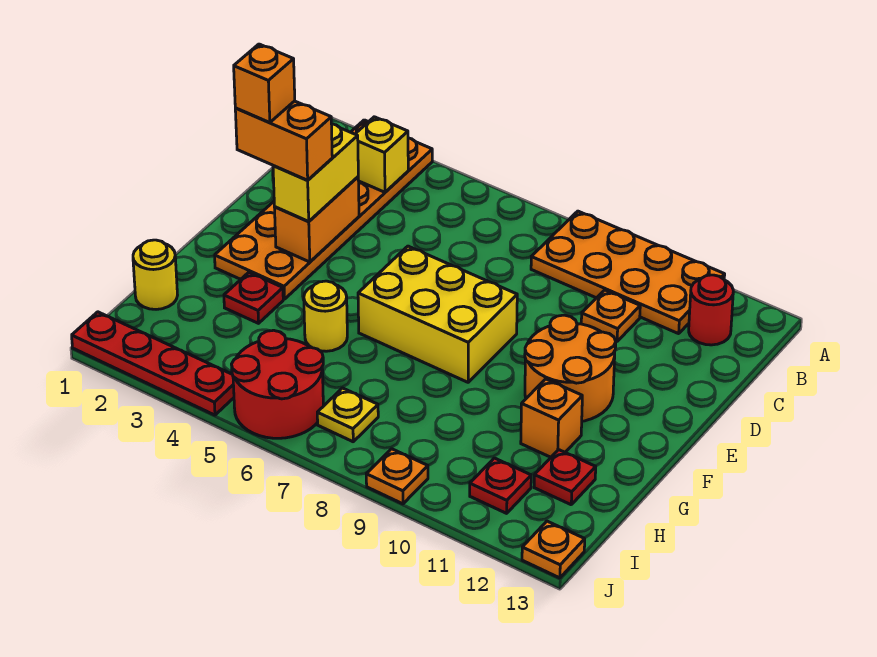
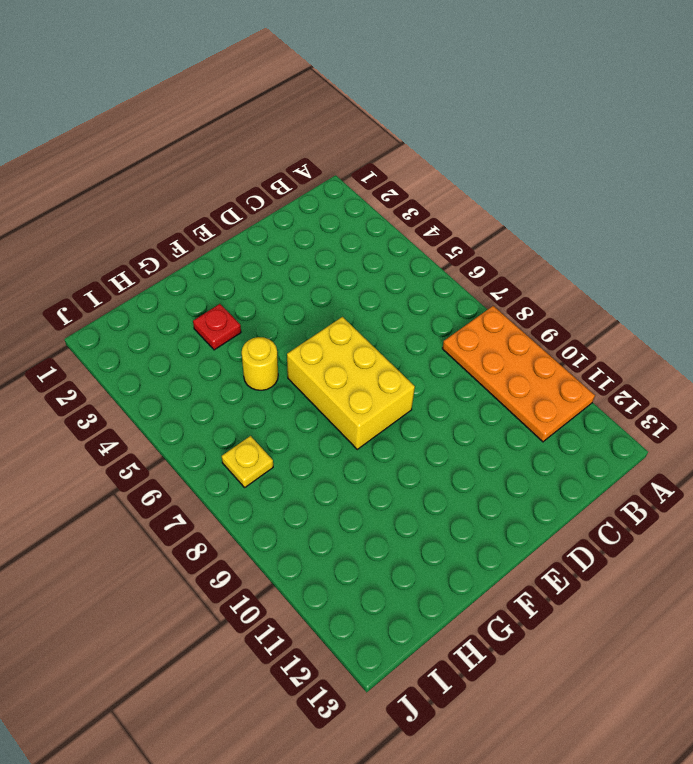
none -> orange plate A2:F3 level 1
none -> red round brick B12 level 1
none -> orange plate C10 level 1

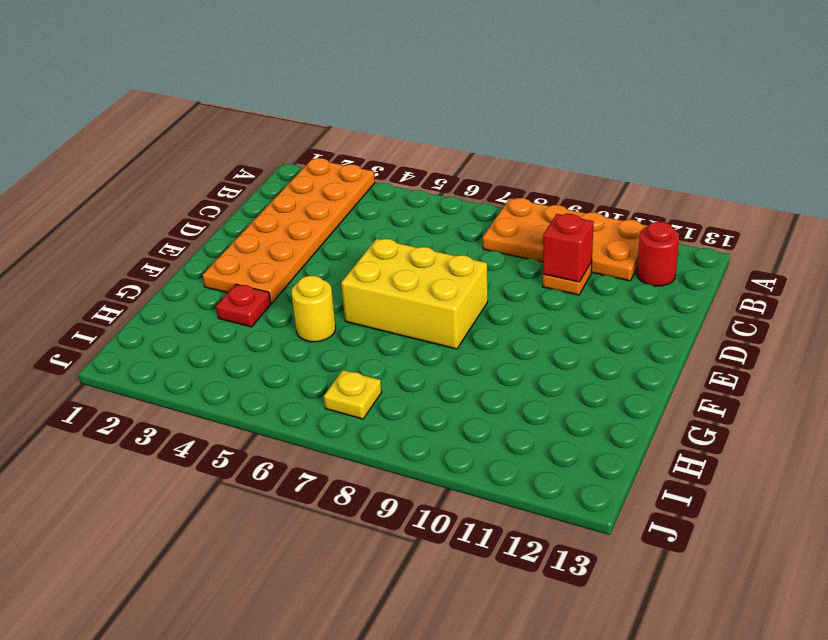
red brick C10 level 2 -> none
none -> orange round brick E10:F11 level 1
none -> orange brick G11 level 1
none -> yellow round brick H1 level 1

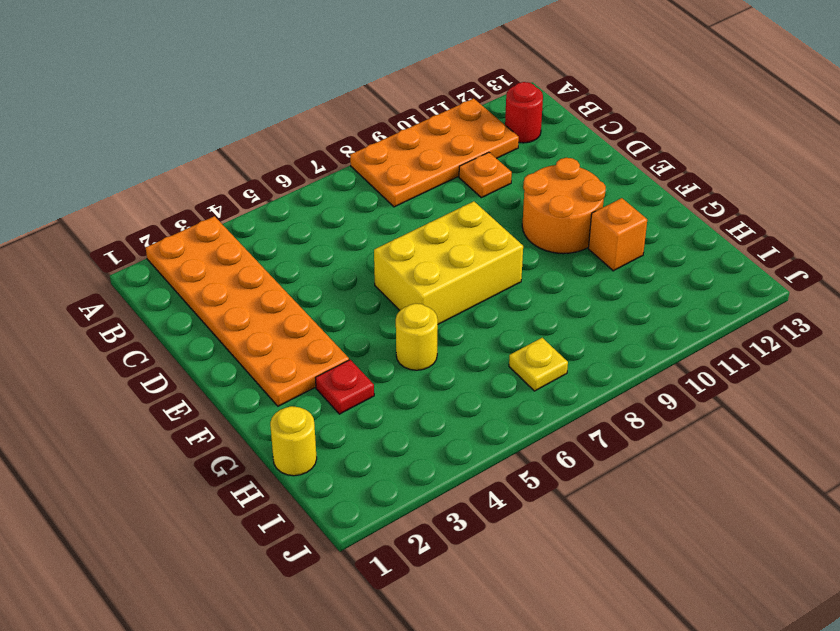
none -> red plate H12 level 1
none -> red round brick I5:J6 level 1
none -> red plate I11 level 1

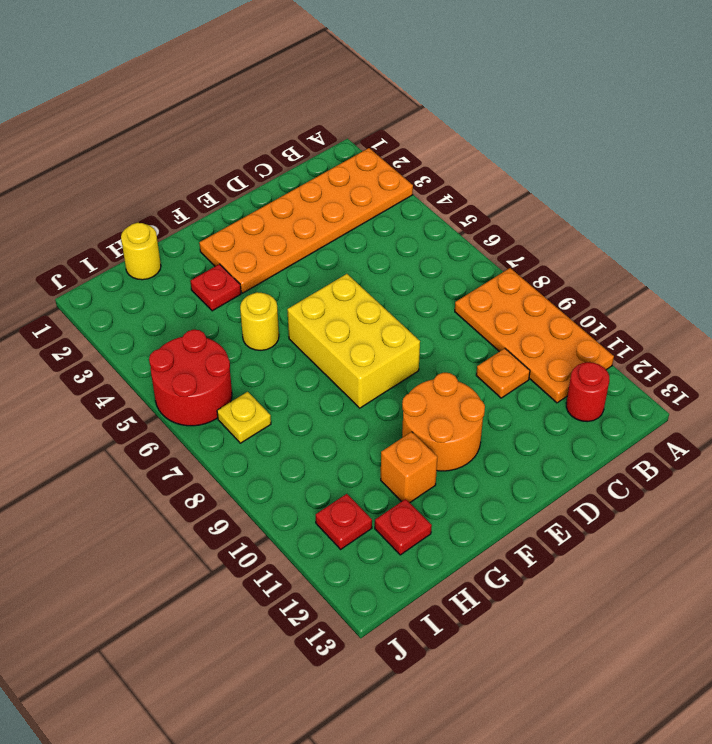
none -> red plate J1:J4 level 1
none -> orange plate J9 level 1
none -> orange plate J13 level 1

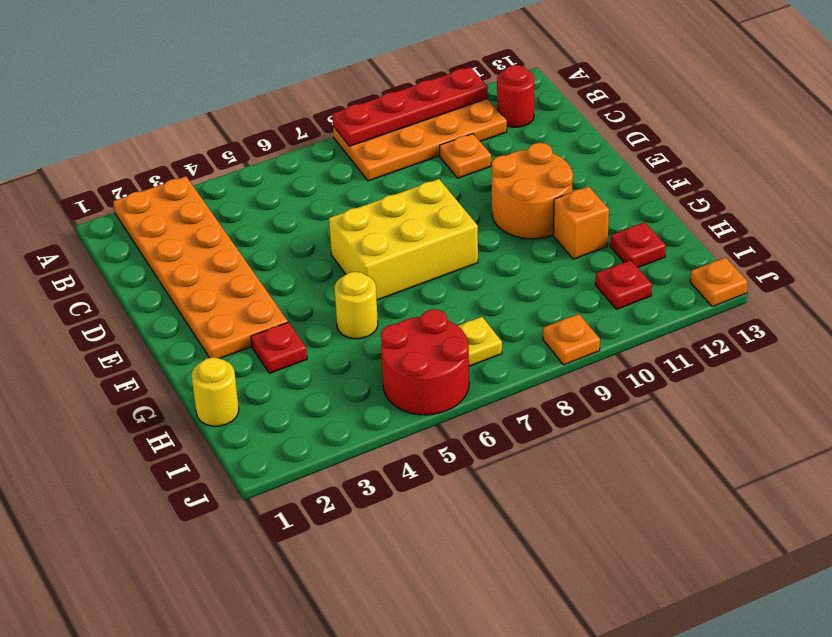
red plate A8:A11 level 2 -> red plate J1:J4 level 1
none -> yellow brick B3 level 2
none -> orange brick D3:E3 level 2
none -> yellow brick D3:E3 level 3

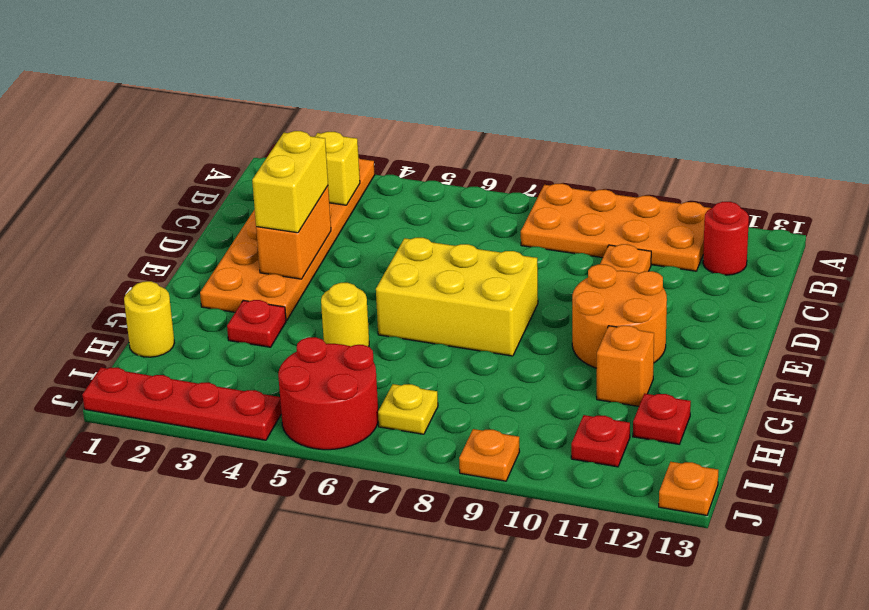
none -> orange brick E2:E3 level 4
none -> orange brick E2 level 5

